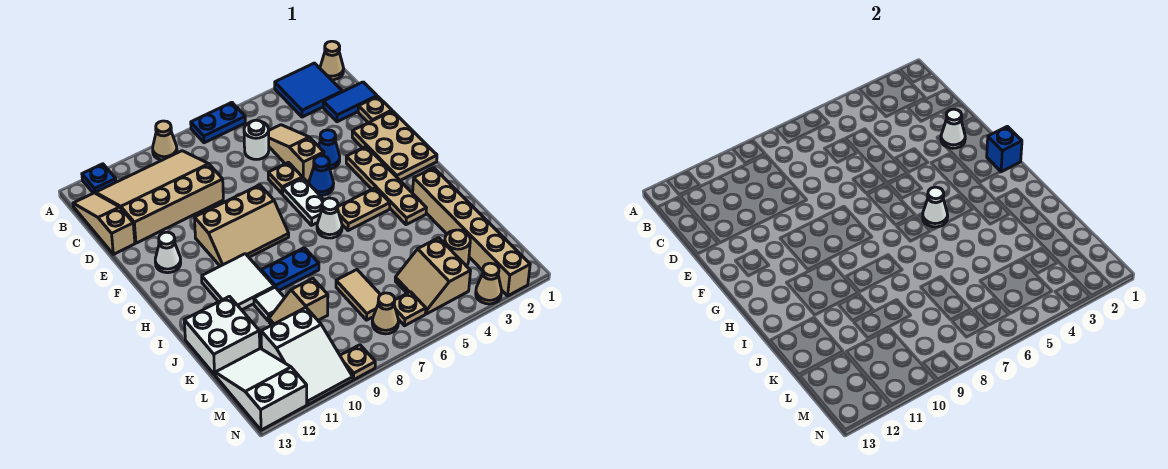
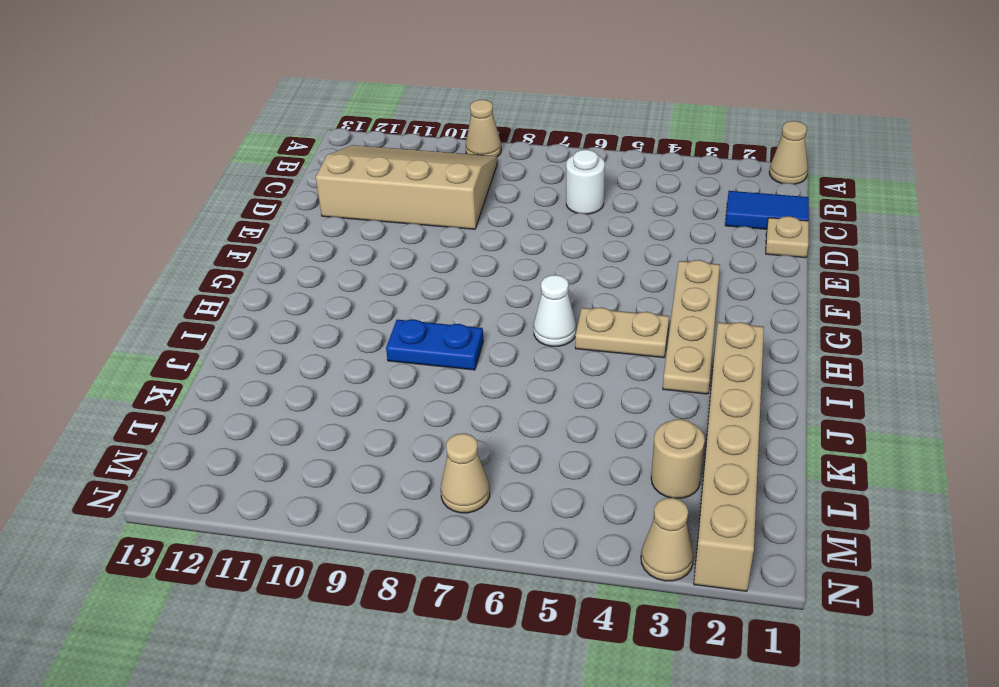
none -> blue tile A2:B3 level 1
none -> blue plate A6:A7 level 1
none -> blue plate A12 level 1
none -> tan slope B13:D13 level 1 top D

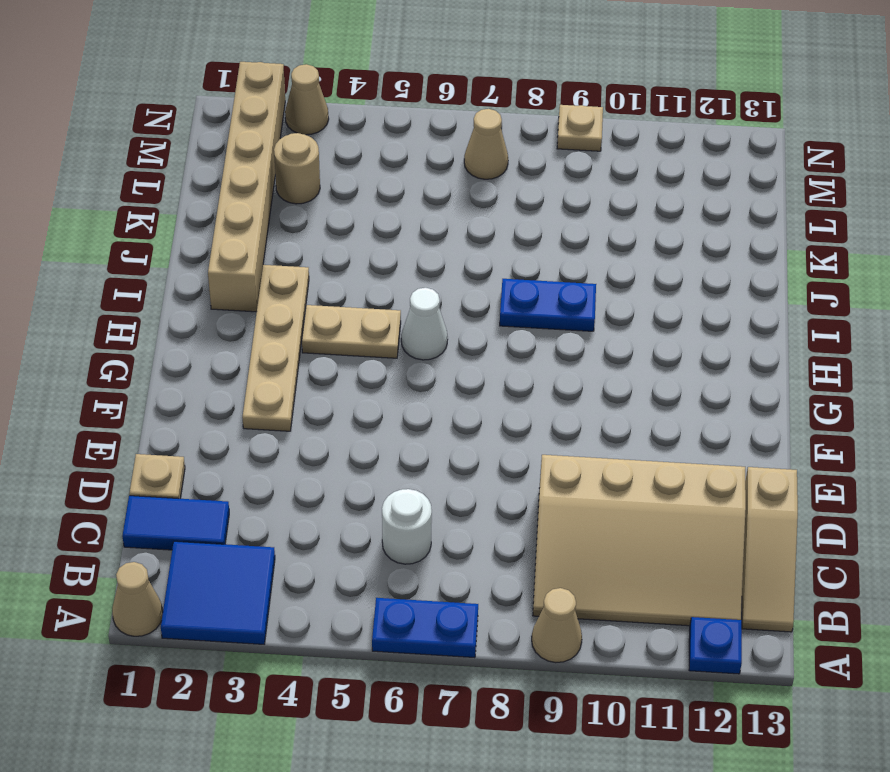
none -> tan slope C5:E5 level 1 top E
none -> tan plate E1:G2 level 1
none -> blue cone E4 level 1
none -> tan plate E6 level 1

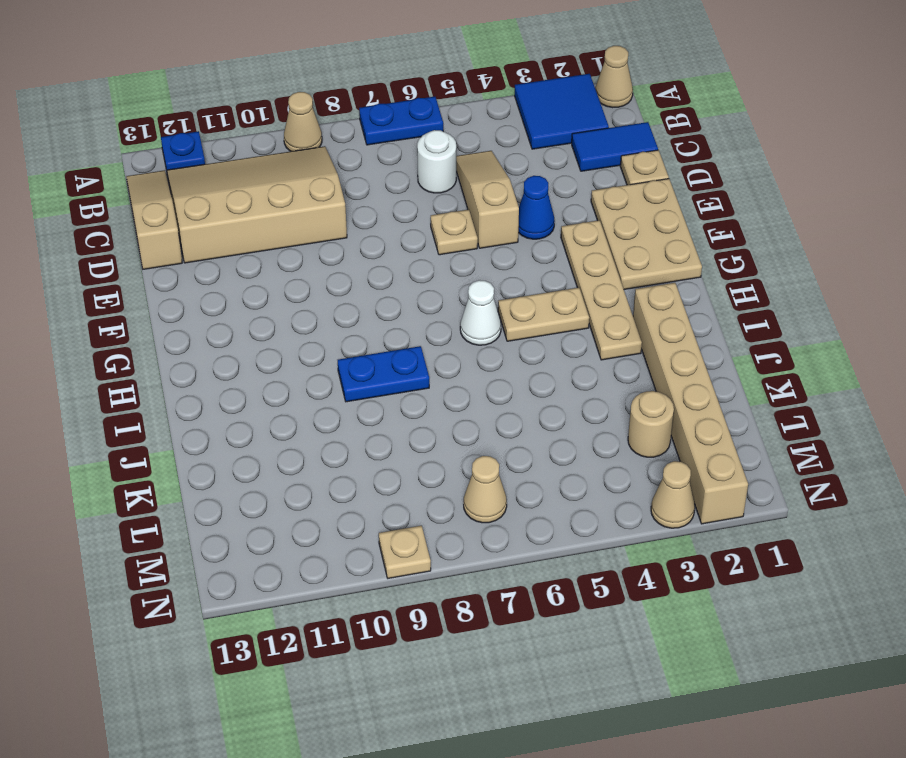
none -> blue cone F5 level 1
none -> white plate F6:G6 level 1
none -> tan slope F8:G10 level 1 top F
none -> white cone F12 level 1

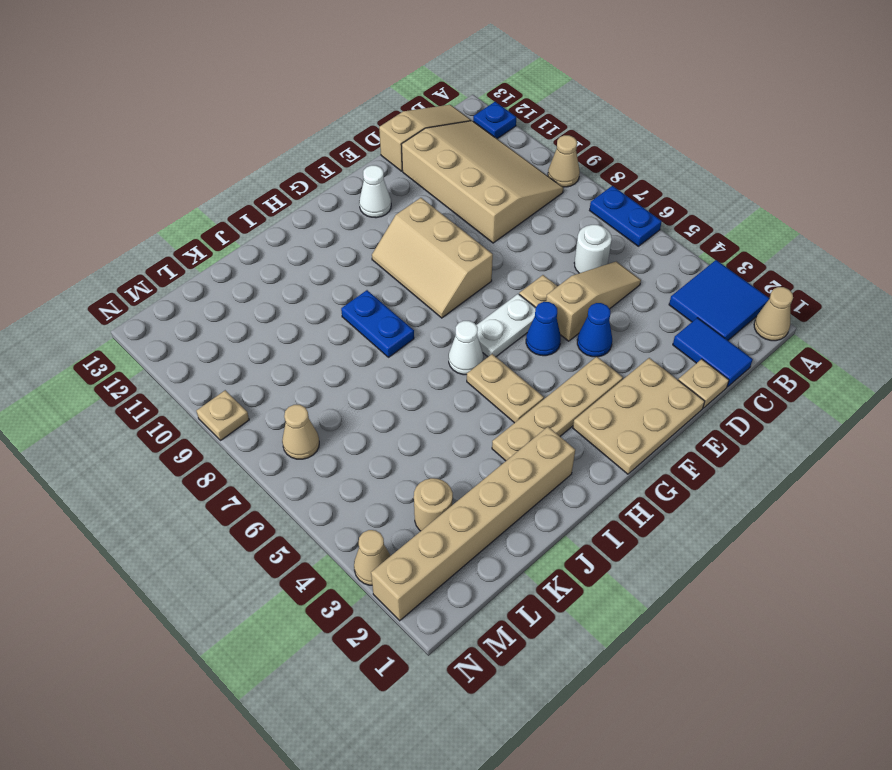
none -> white tile H10:I11 level 1
none -> white tile J10 level 1
none -> white brick J12:K13 level 1
none -> tan tile K7:L7 level 1

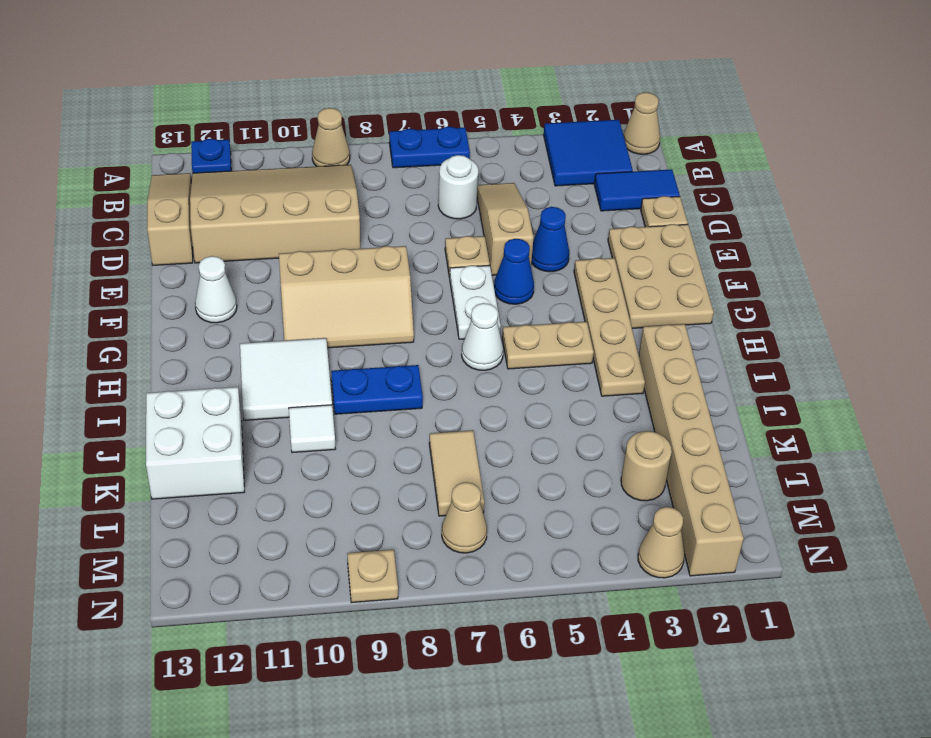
none -> tan slope K9:K10 level 1 top 9
none -> tan slope L4:M5 level 1 top 4
none -> white slope L10:N11 level 1 top L
none -> white slope L12:N13 level 1 top N

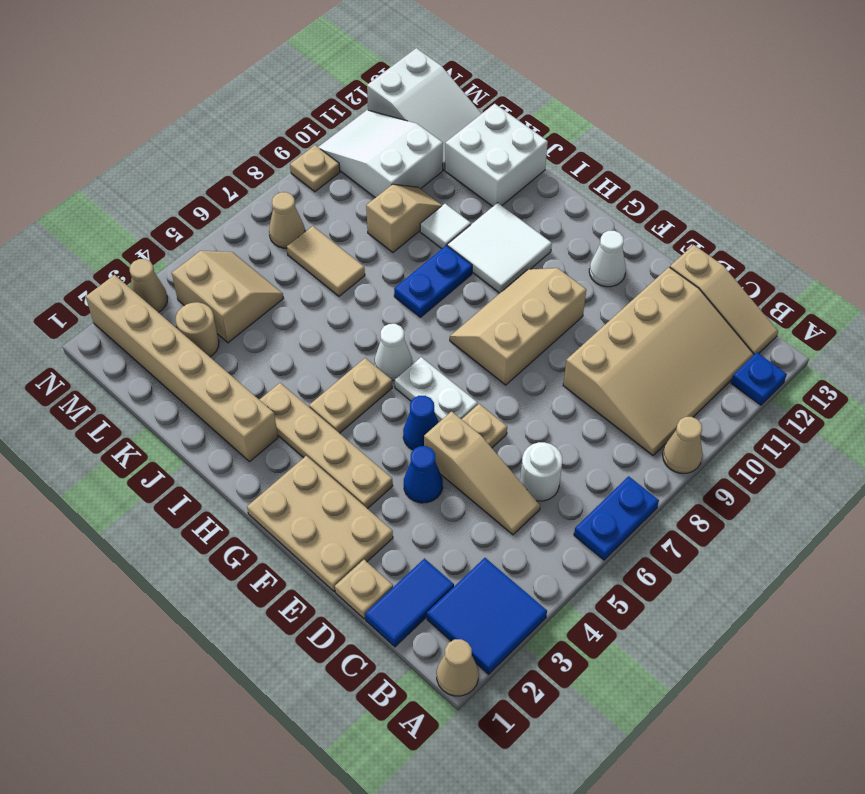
none -> tan plate M6 level 1
none -> white cone E2 level 2
none -> blue brick G1 level 2
none -> white cone H5 level 2

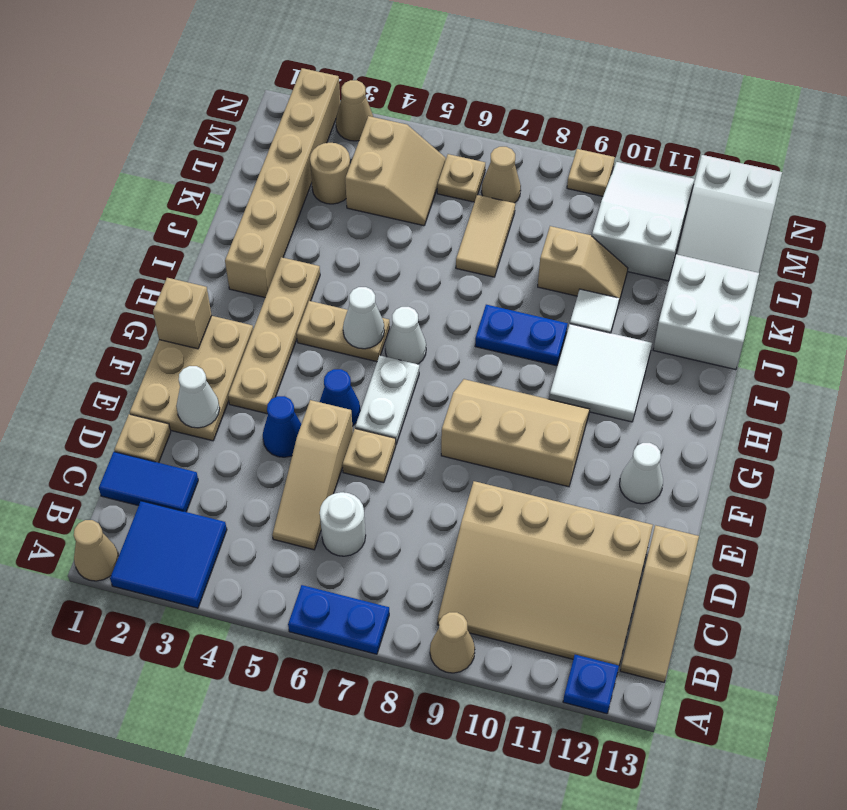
tan brick G1 level 2 -> blue brick G1 level 2

